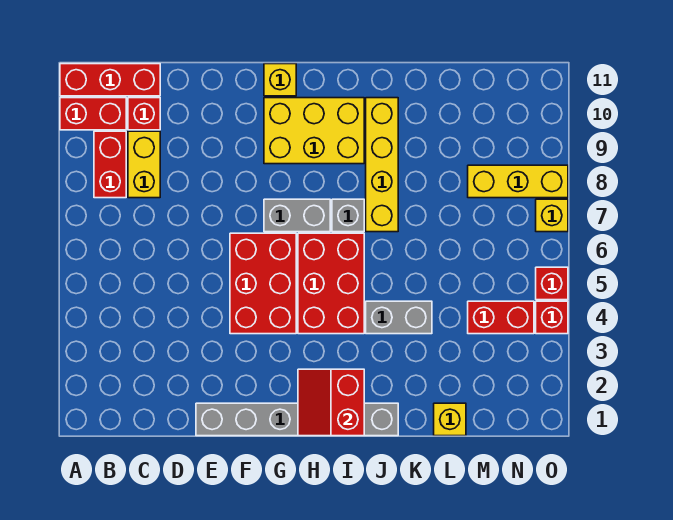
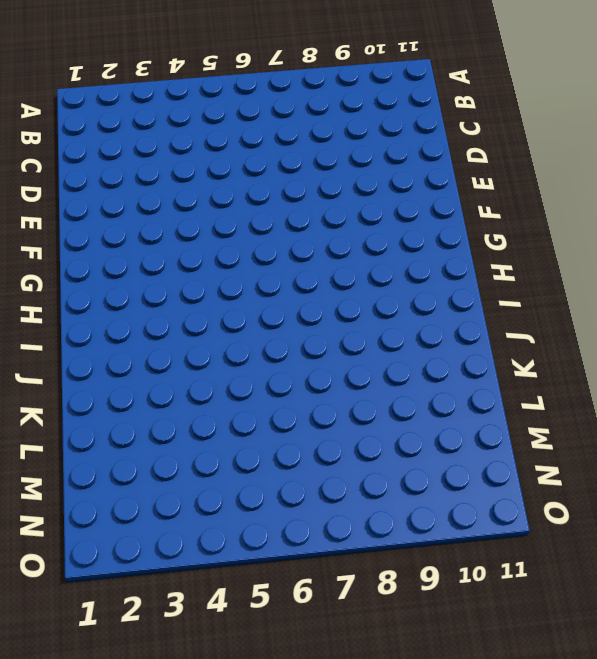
none -> red brick A10:B10 level 1
none -> red brick A11:C11 level 1
none -> red brick B8:B9 level 1

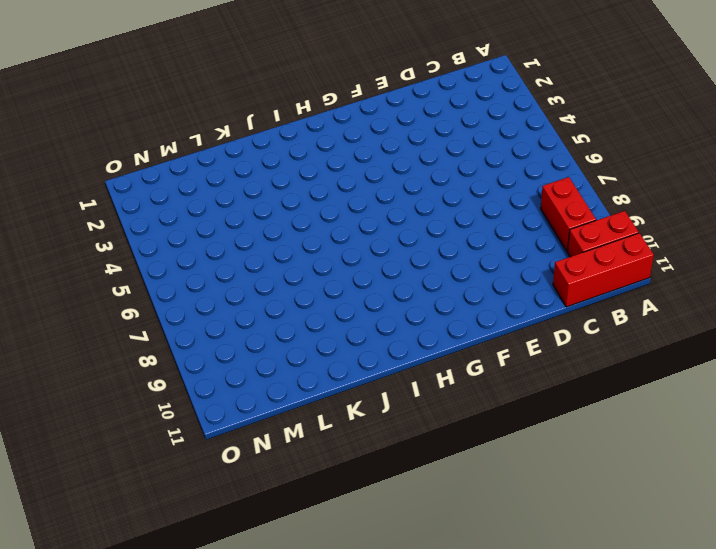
none -> yellow brick C8:C9 level 1
none -> red brick C10 level 1
none -> grey brick E1:J1 level 1

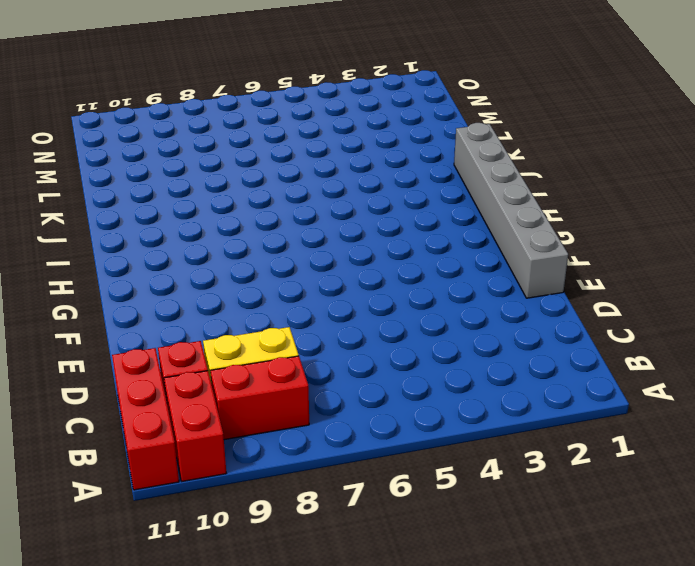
none -> red brick F4:G6 level 1
none -> grey brick G7:H7 level 1
none -> yellow brick G9:I10 level 1

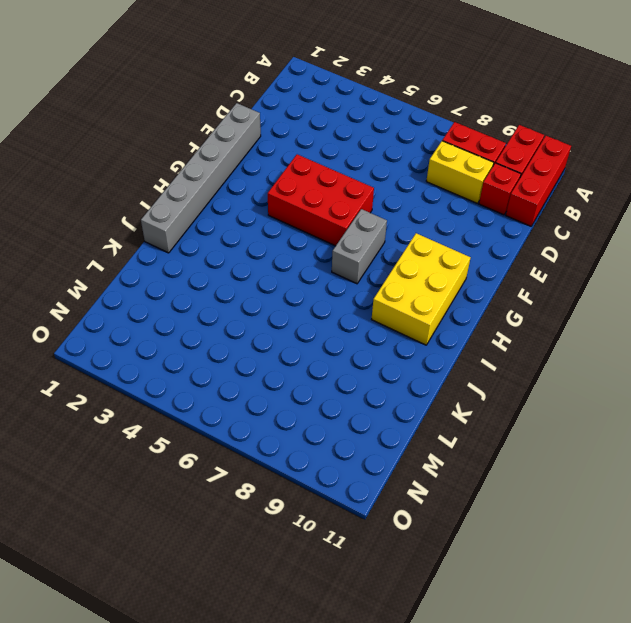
none -> yellow brick G11 level 1
none -> red brick H4:I6 level 1
none -> grey brick I7 level 1

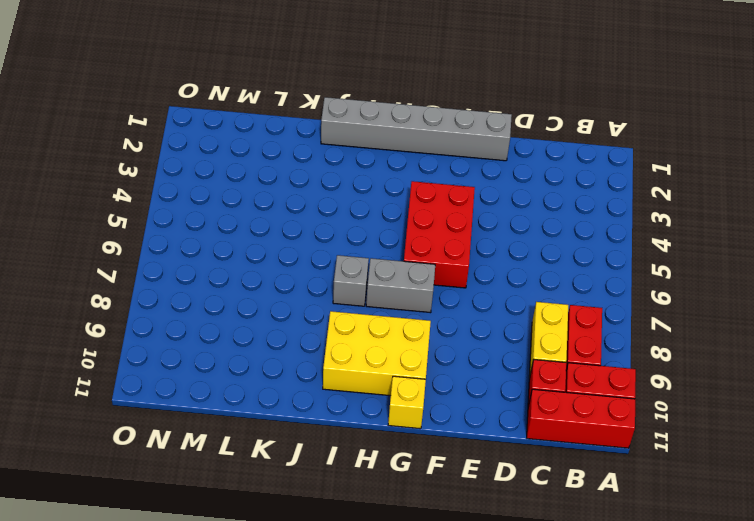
none -> red brick H4:I6 level 1
none -> grey brick J4:K4 level 1
none -> yellow brick J7:J10 level 1

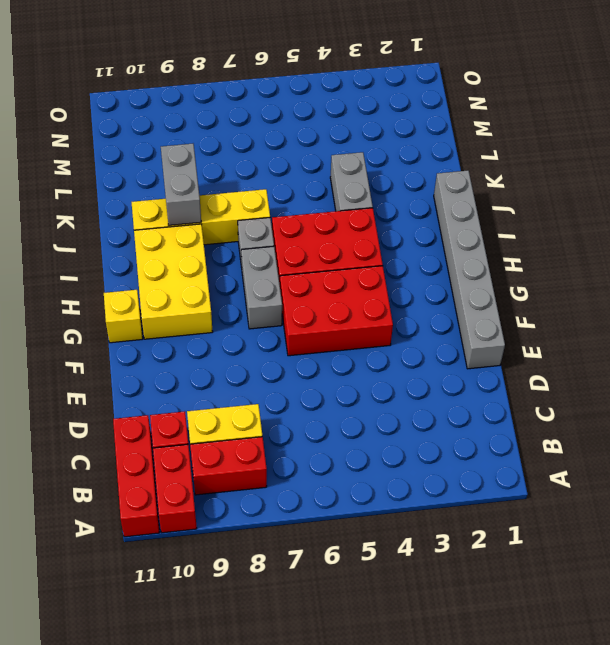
grey brick J9:K9 level 2 -> none
none -> yellow brick L1 level 1
none -> red brick M4:N4 level 1
none -> yellow brick M8:O8 level 1

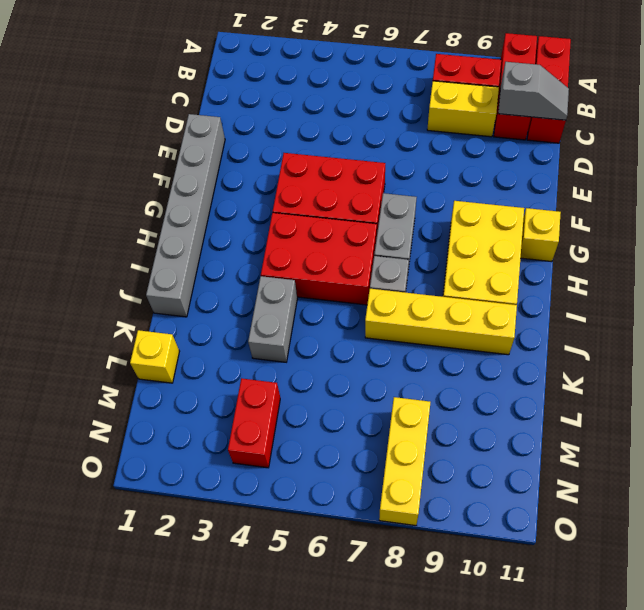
grey slope C10:C11 level 2 top 10 -> none
none -> red brick O4 level 1
none -> red brick O5 level 1
none -> yellow brick O7 level 1

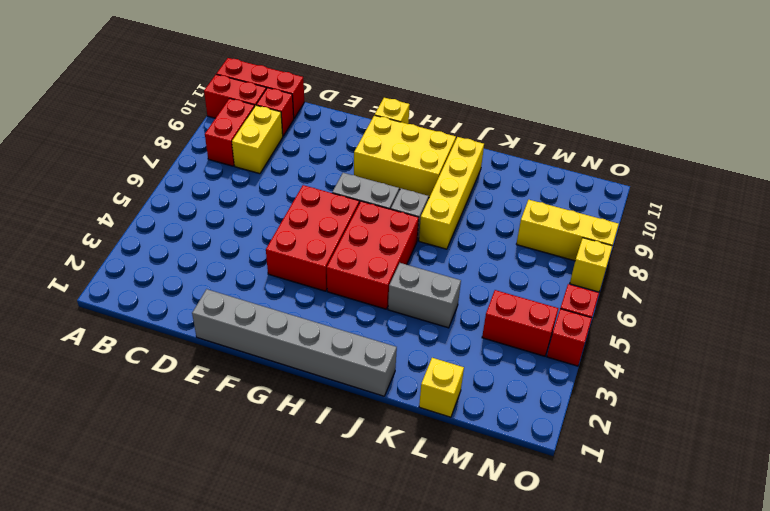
none -> red slope H1:I2 level 2 top I

